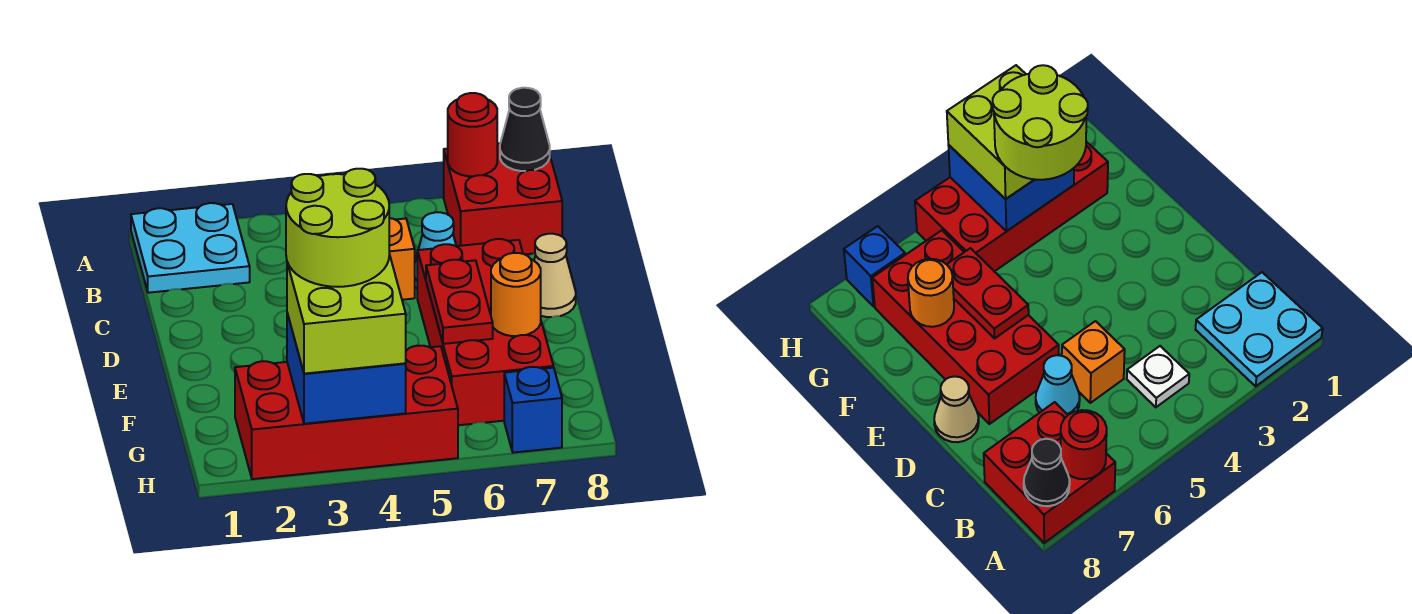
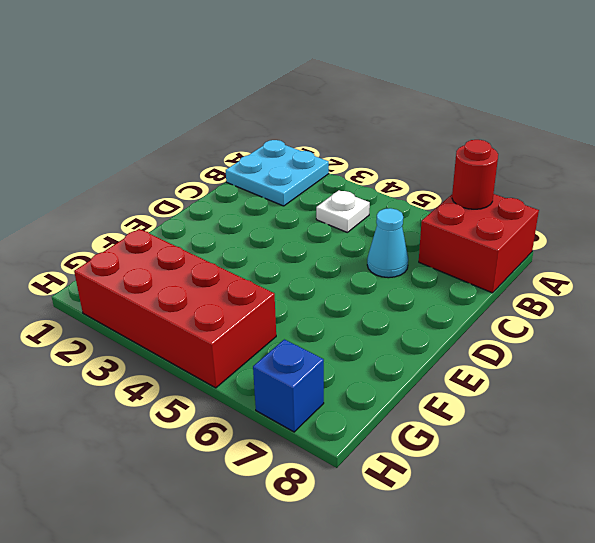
none -> orange brick C5 level 1
none -> red brick D6:G7 level 1
none -> tan cone D8 level 1

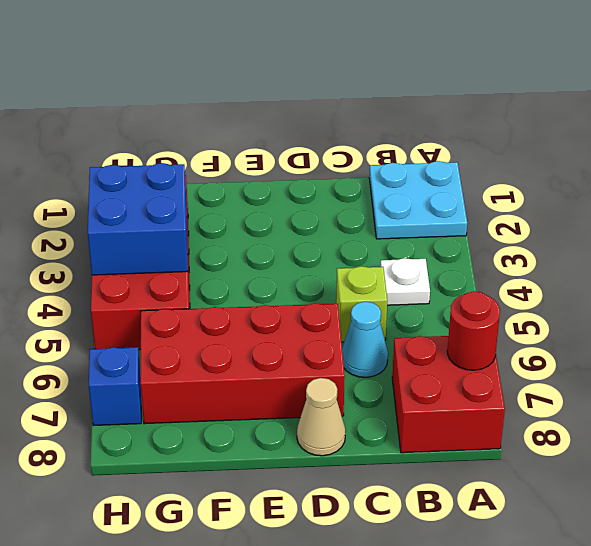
lime brick C5 level 1 -> orange brick C5 level 1
none -> black cone A8 level 2
none -> red plate E6:F6 level 2
none -> orange round brick F7 level 2

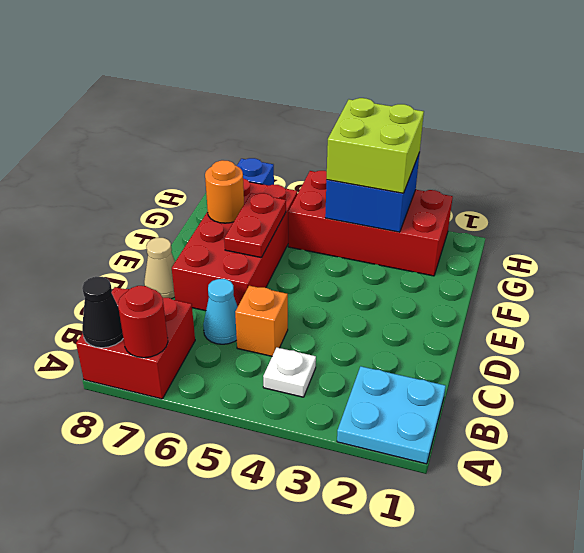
none -> lime round brick F3:G4 level 4

